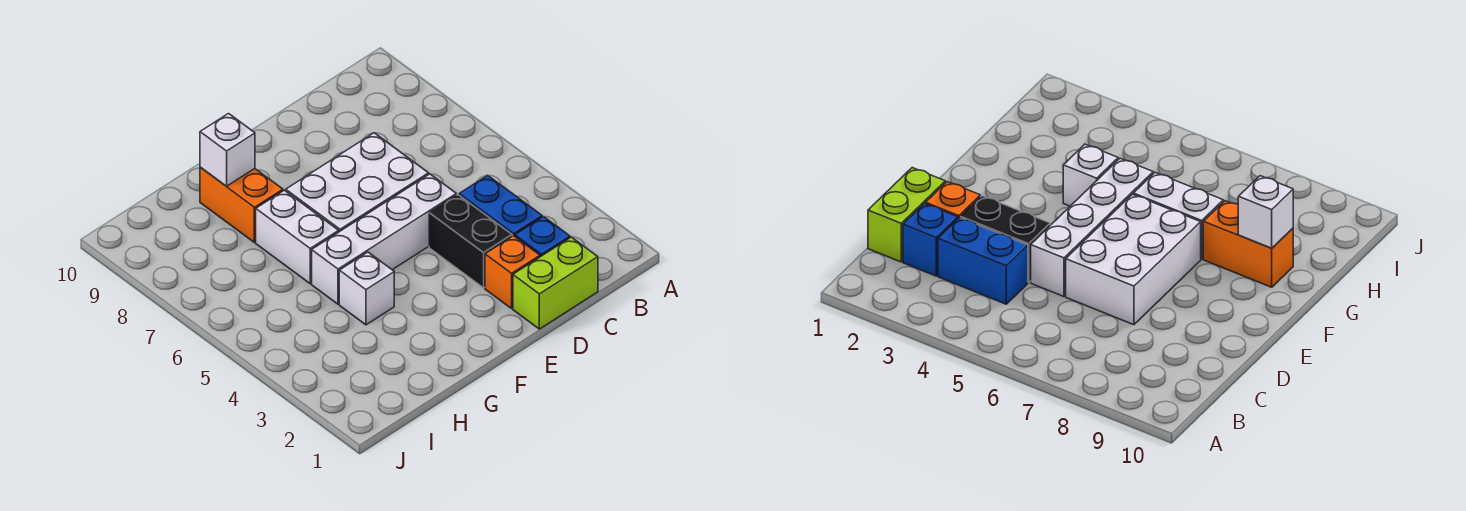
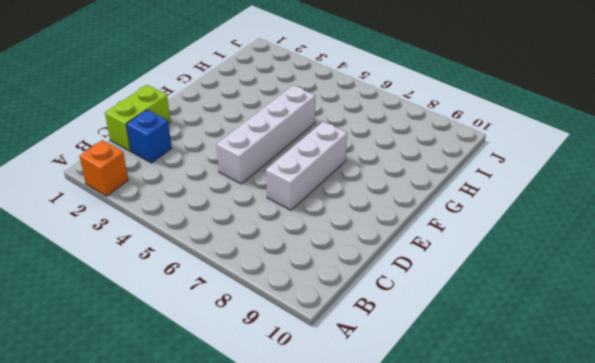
orange brick A2 level 1 -> orange brick D2 level 1
white brick D7:F7 level 1 -> white brick D6:F7 level 1
none -> blue brick C3:C4 level 1
none -> black brick D3:D4 level 1

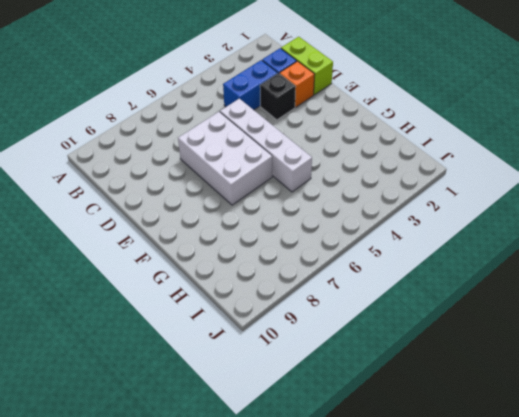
black brick D3 level 1 -> black brick D3:D4 level 1
none -> white brick G4 level 1
none -> white brick G6:G7 level 1

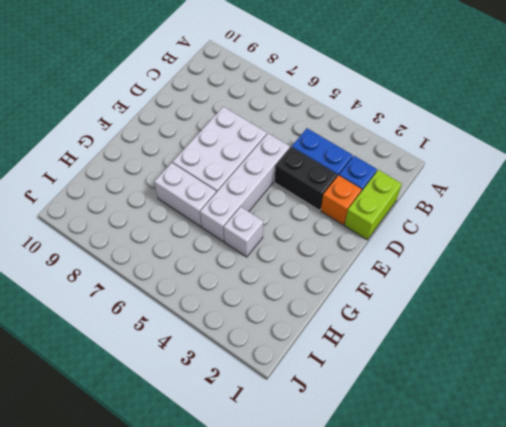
none -> orange brick G8:G9 level 1
none -> white brick G9 level 2

